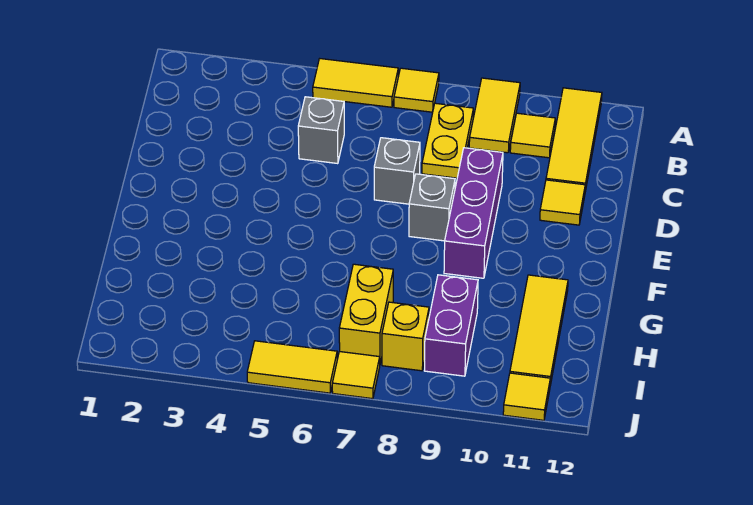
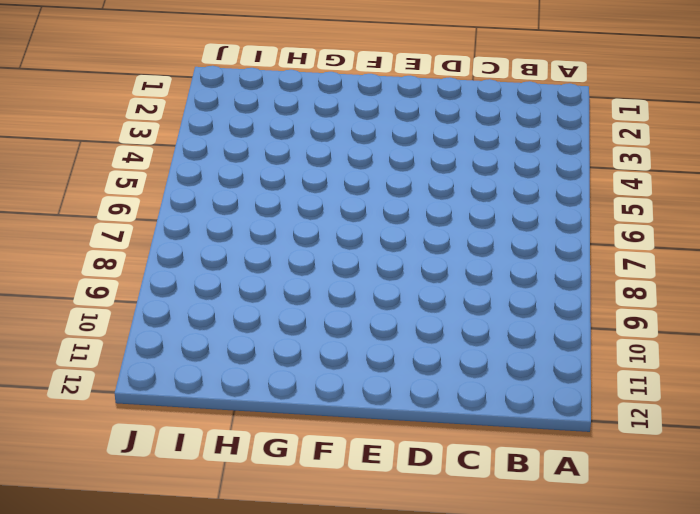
none -> yellow tile A5:A6 level 1
none -> yellow tile A7 level 1
none -> yellow tile A9:B9 level 1

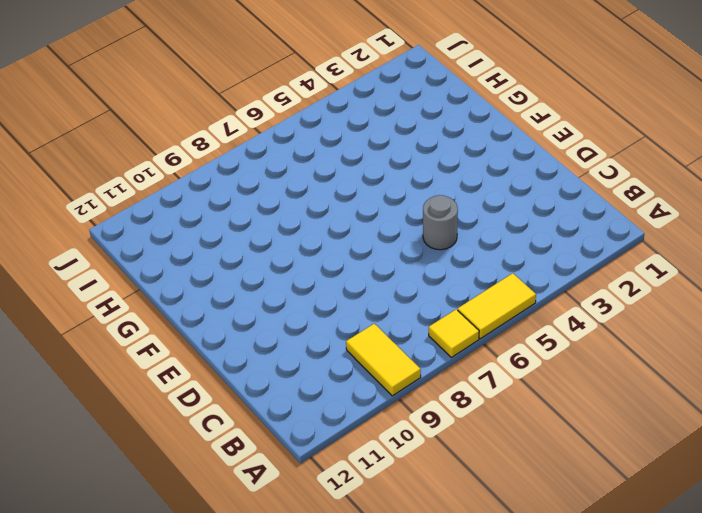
grey round brick D5 level 1 -> none
none -> yellow tile A11:C11 level 1
none -> yellow plate B8:C8 level 1
none -> yellow tile B10 level 1

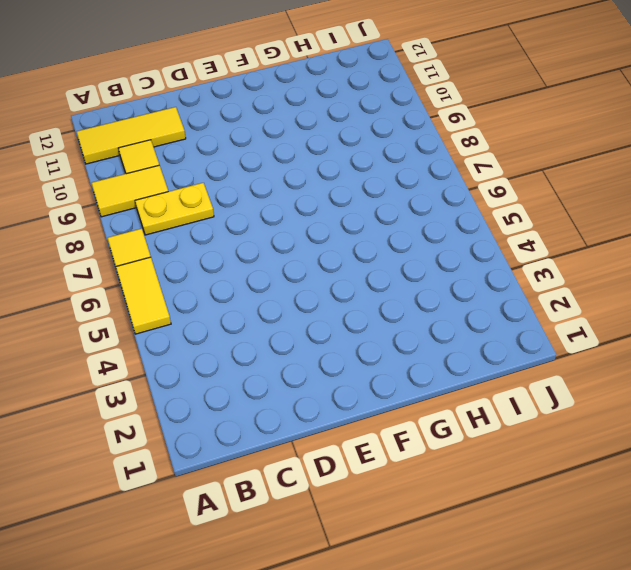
none -> grey brick C5 level 1
none -> grey brick D7 level 1
none -> purple brick D9:F9 level 1

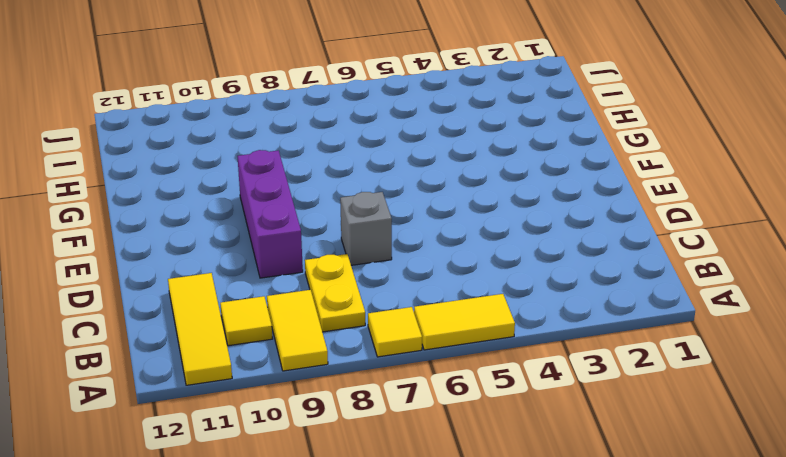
none -> grey brick C5 level 1
none -> yellow tile D11 level 1
none -> grey brick E8 level 1

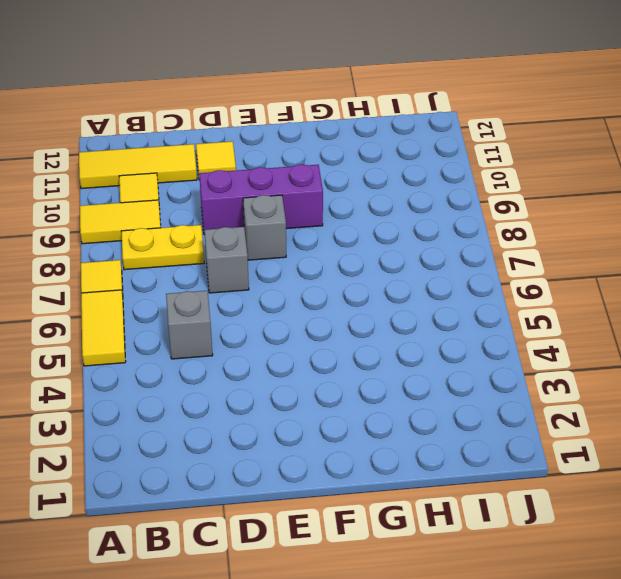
none -> yellow tile G11:I11 level 1
none -> yellow brick H7:I7 level 1
none -> purple brick H9:I9 level 1

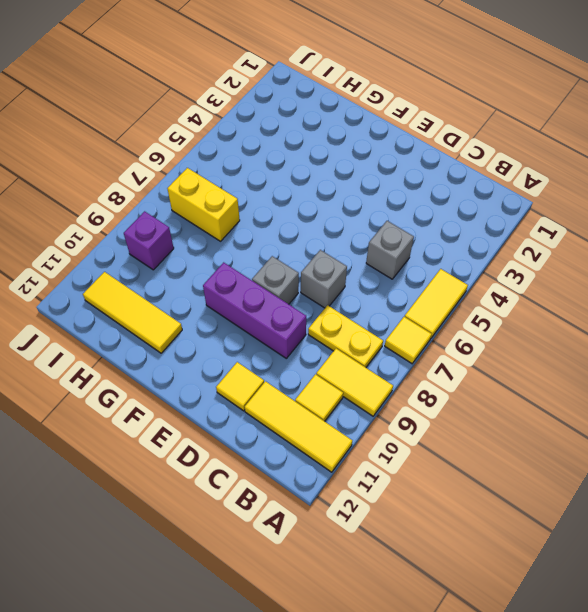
purple brick I9 level 1 -> purple brick H9:I9 level 1
none -> yellow brick I8 level 1
none -> yellow tile J5:J6 level 1
none -> yellow tile J7 level 1

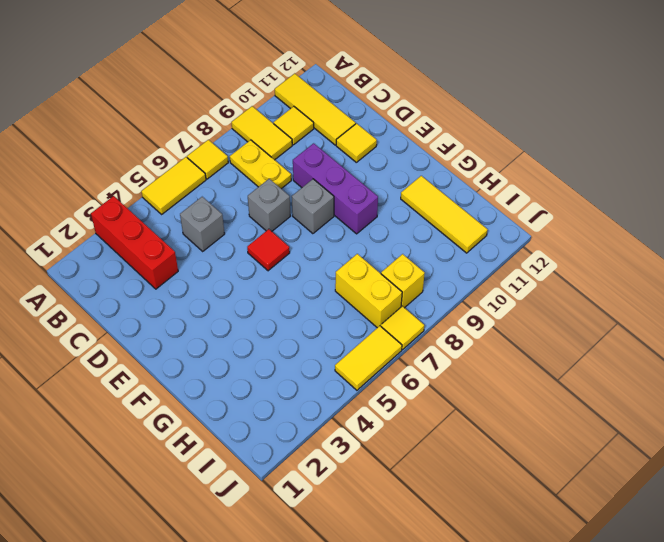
red brick A3:C3 level 1 -> none
red tile E6 level 1 -> none
none -> purple brick H9:I9 level 1
none -> yellow tile J11 level 1

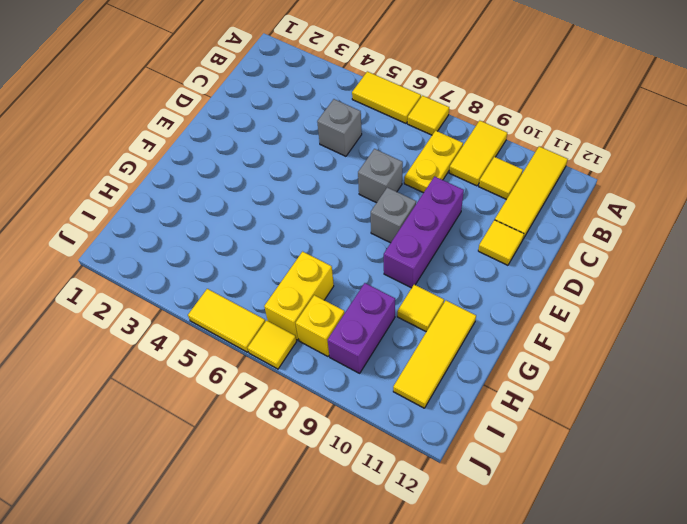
yellow tile G10 level 1 -> yellow tile J11 level 1

